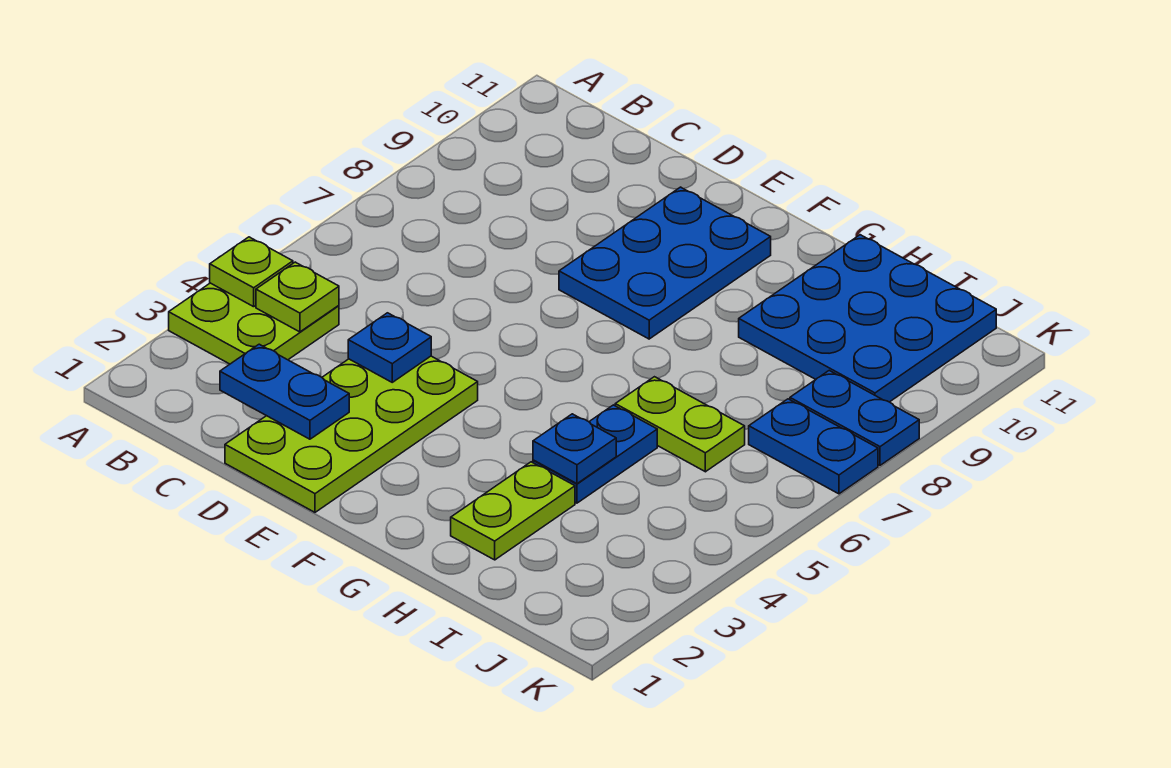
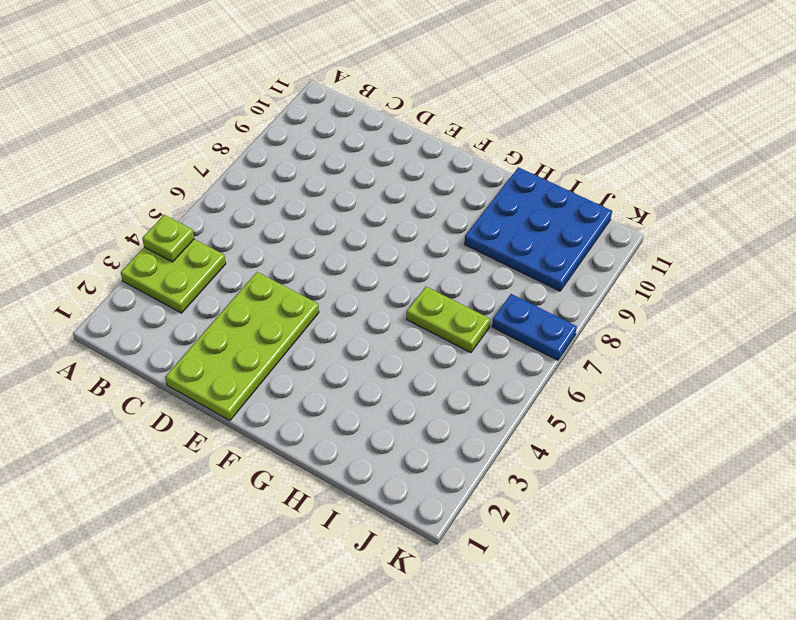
none -> blue plate E8:F10 level 1
none -> lime plate H2:H3 level 1
none -> blue plate H4:H5 level 1

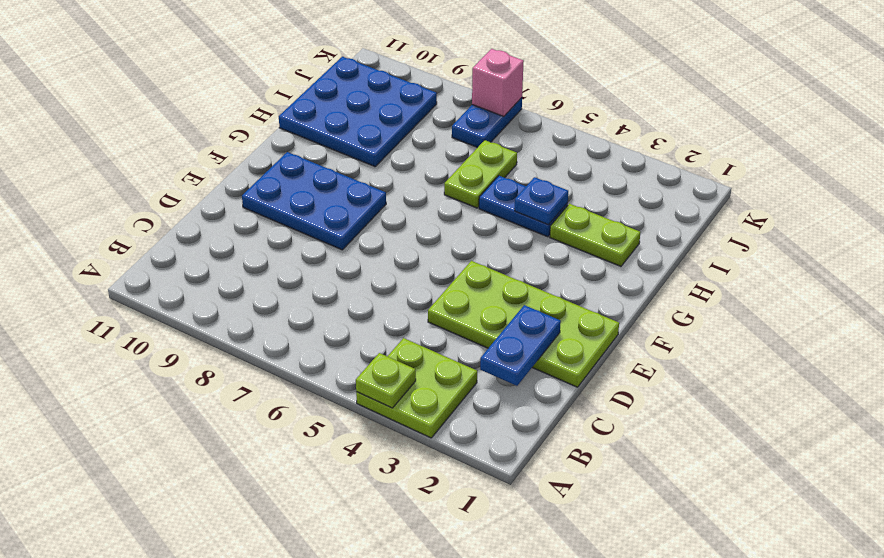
pink brick K7 level 2 -> none
none -> blue plate J8:K8 level 1
none -> lime plate B4 level 2
none -> blue plate D4 level 2

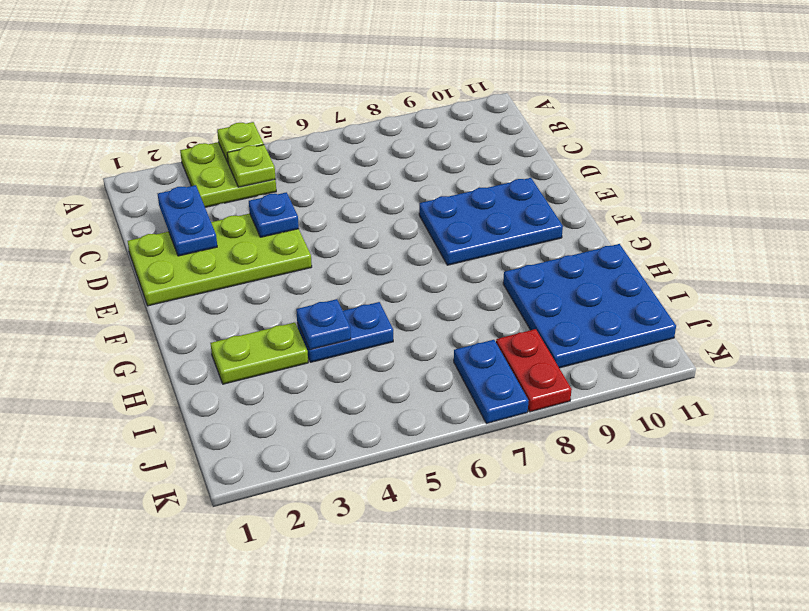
red plate J8:K8 level 1 -> blue plate J8:K8 level 1
none -> lime plate H6:I6 level 1

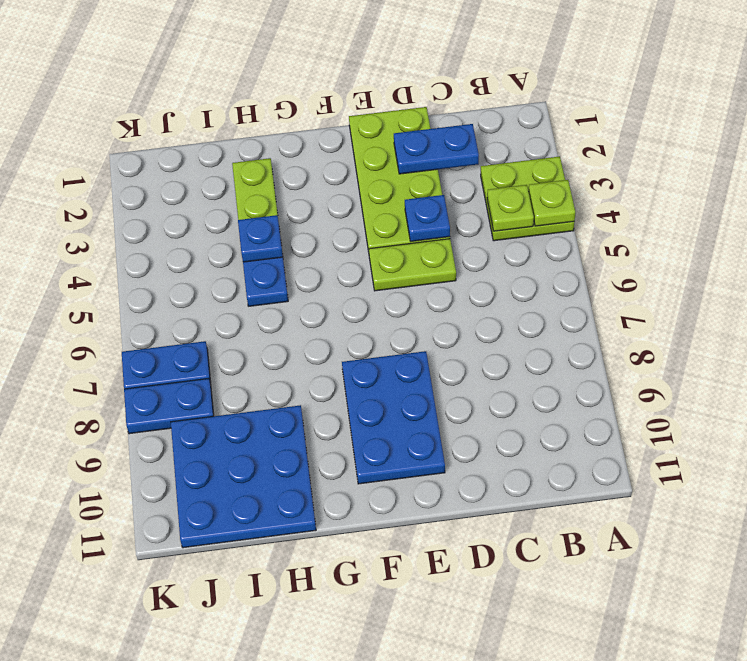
lime plate D5:E5 level 1 -> lime plate H6:I6 level 1

